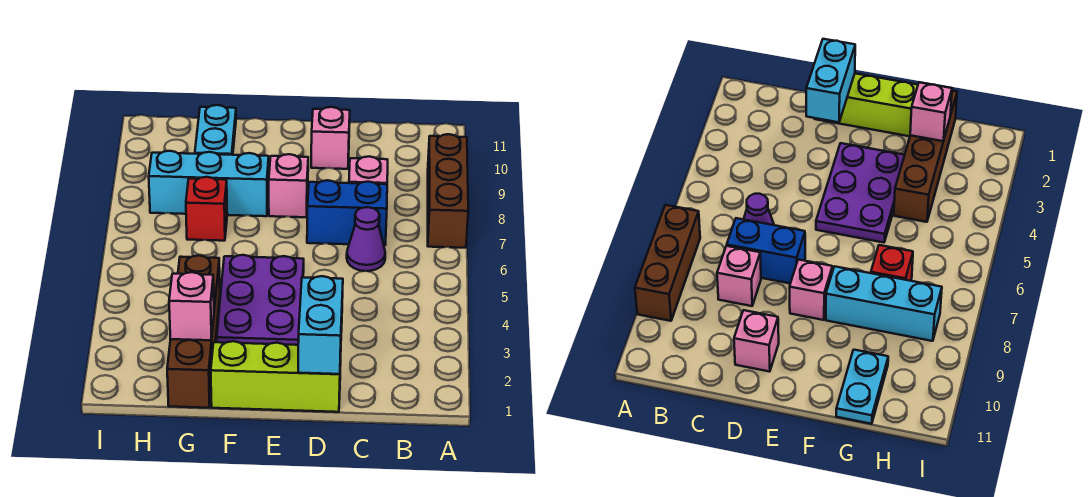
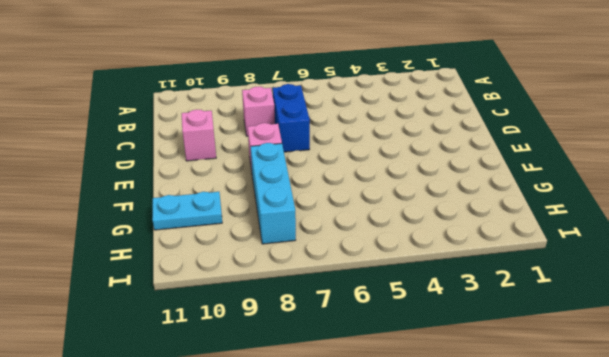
none -> brown brick A7:A9 level 1
none -> purple cone C6 level 1
none -> lime brick D1:F1 level 1

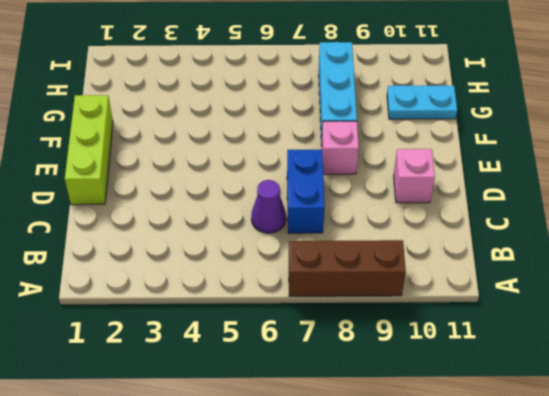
none -> pink brick C8 level 1
none -> purple plate E3:F5 level 1
none -> brown brick G1:G4 level 1

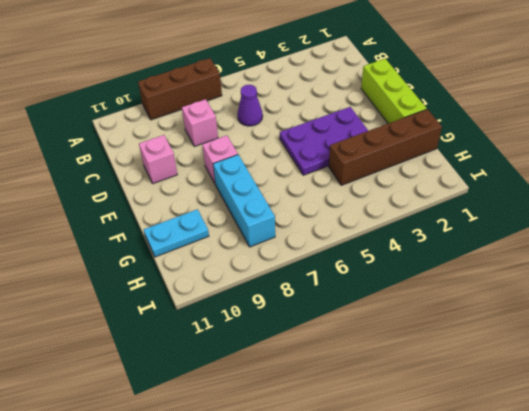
none -> blue brick C7:D7 level 1
none -> red brick G7 level 1
none -> cyan brick D1:D2 level 2

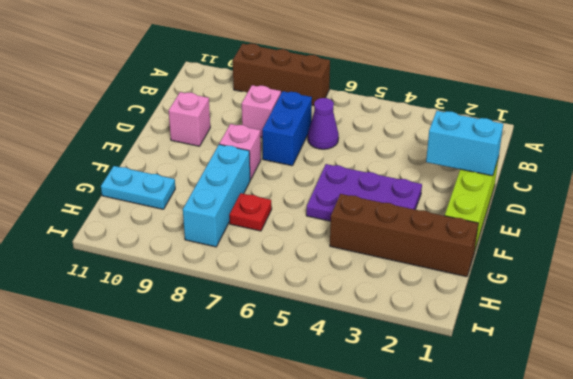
red plate G7 level 1 -> red brick G7 level 1
none -> pink brick G2 level 2

